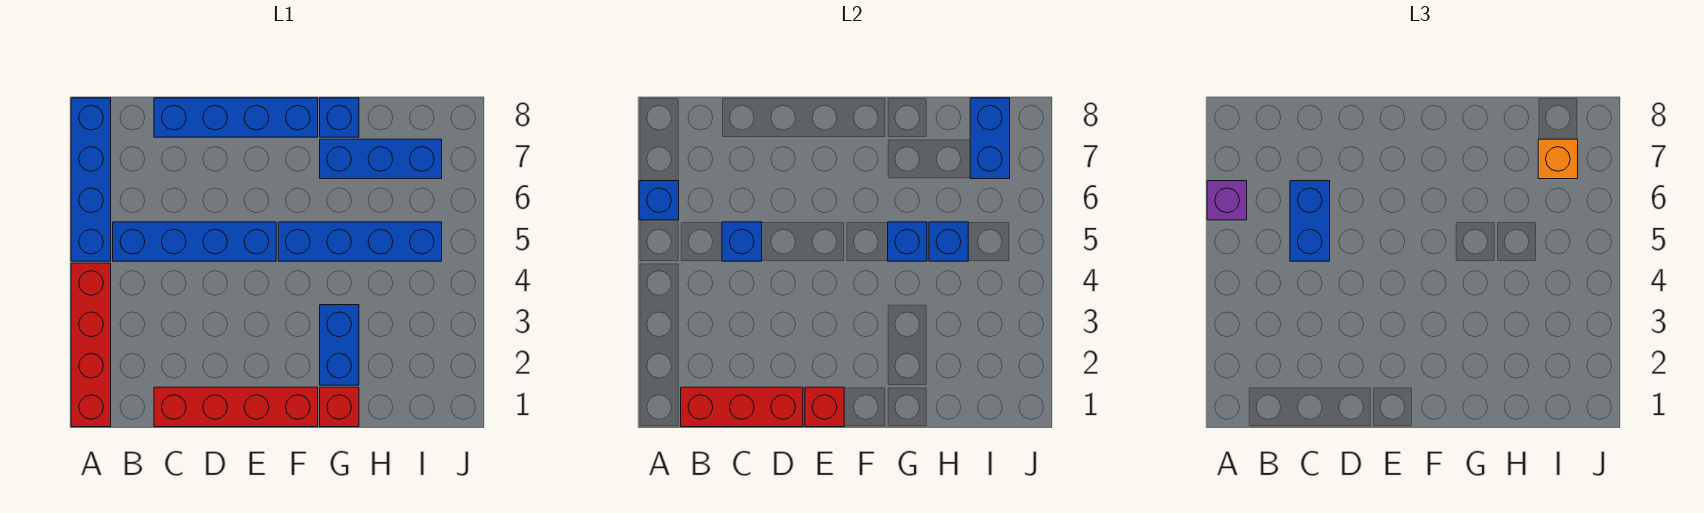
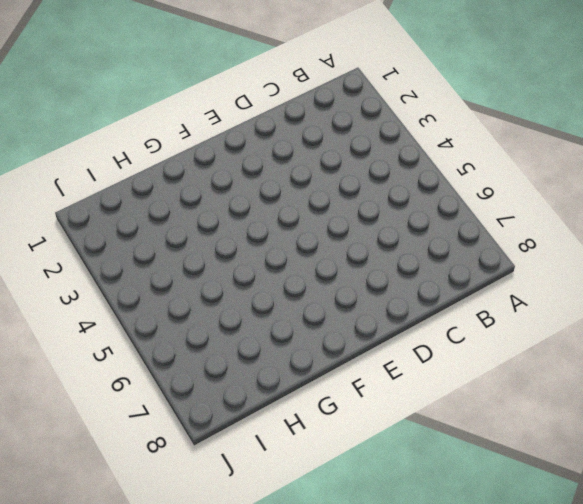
none -> red brick A1:A4 level 1
none -> blue brick A5:A8 level 1
none -> blue brick B5:E5 level 1

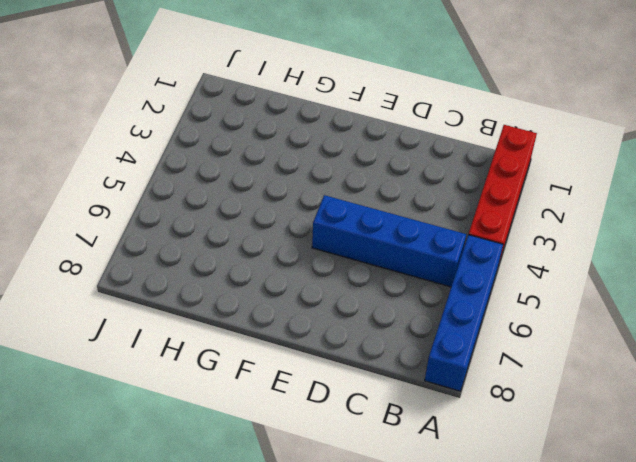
none -> red brick C1:F1 level 1
none -> blue brick C8:F8 level 1
none -> blue brick F5:I5 level 1

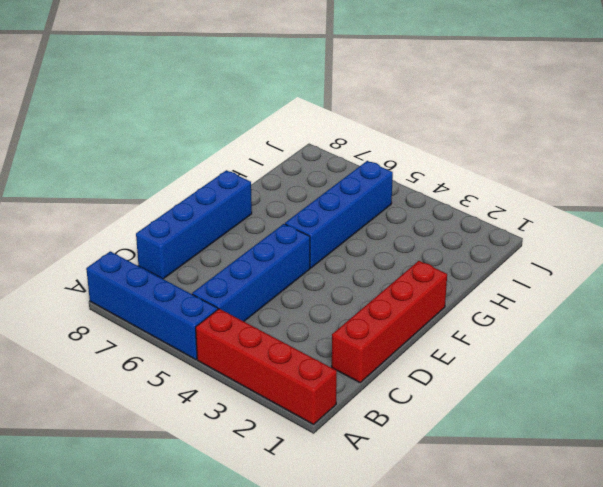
none -> red brick G1 level 1
none -> blue brick G2:G3 level 1
none -> blue brick G7:I7 level 1

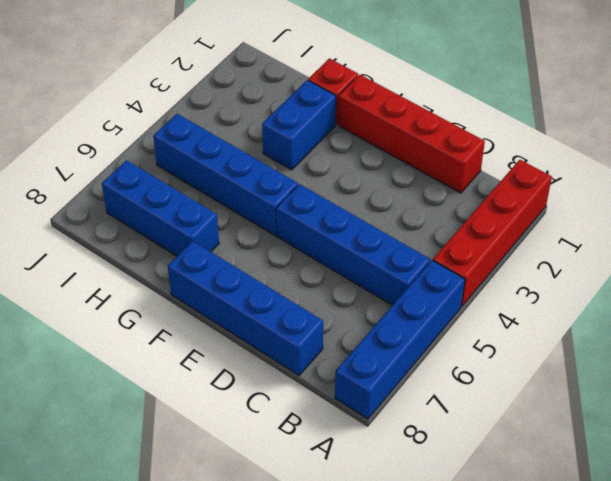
none -> blue brick G8 level 1
none -> blue brick A6 level 2
none -> red brick B1:D1 level 2

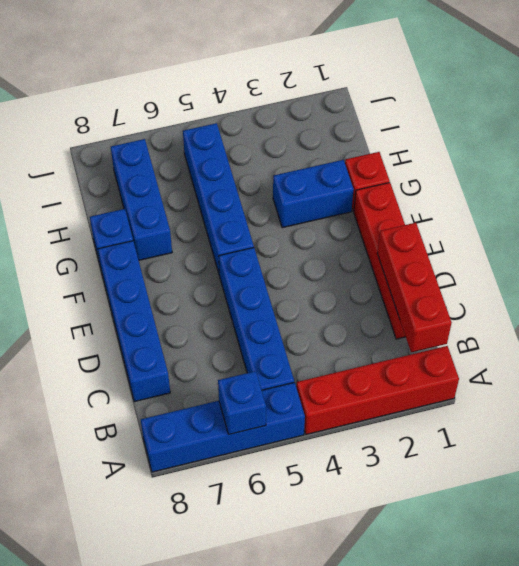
none -> blue brick C5 level 2
none -> red brick E1 level 2
none -> blue brick G5 level 2

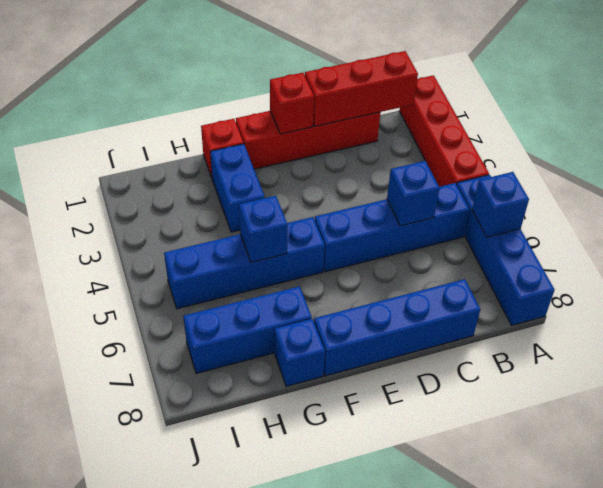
none -> blue brick H5 level 2
none -> blue brick I7:I8 level 2
none -> purple brick A6 level 3

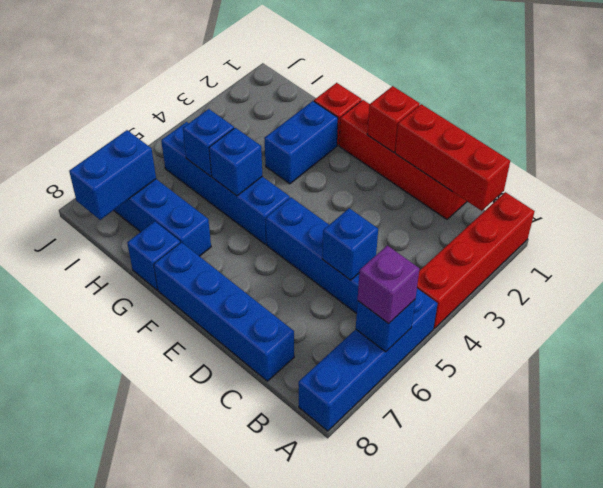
none -> blue brick C5:C6 level 3
none -> orange brick I7 level 3

